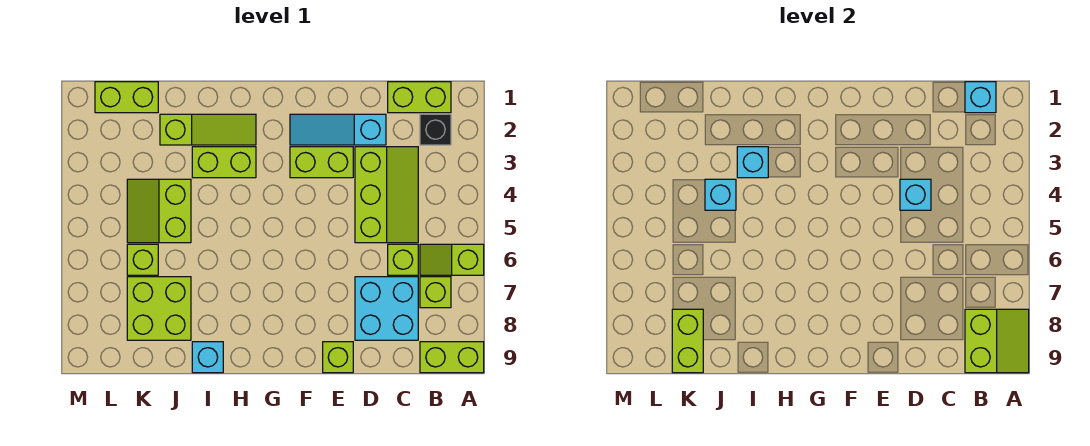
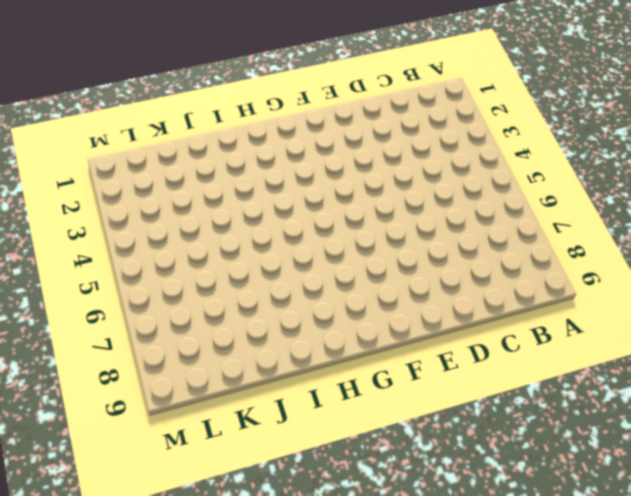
none -> lime slope A6:B6 level 1 top A
none -> lime brick A9:B9 level 1
none -> lime brick B1:C1 level 1

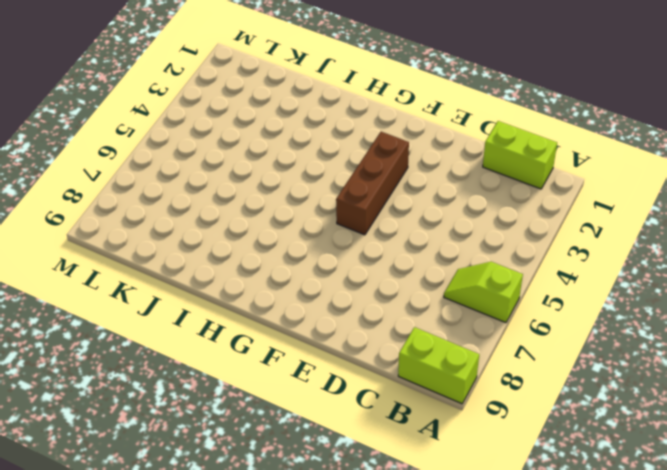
brown brick F3:F5 level 1 -> lime brick E3:F3 level 1
none -> black brick B2 level 1
none -> lime brick B7 level 1
none -> lime slope C3:D5 level 1 top D

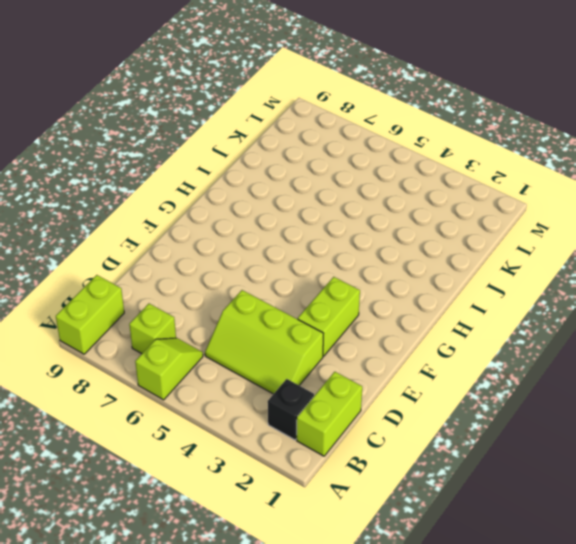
none -> lime brick C6 level 1
none -> cyan brick C7:D8 level 1
none -> cyan slope D2:F2 level 1 top D

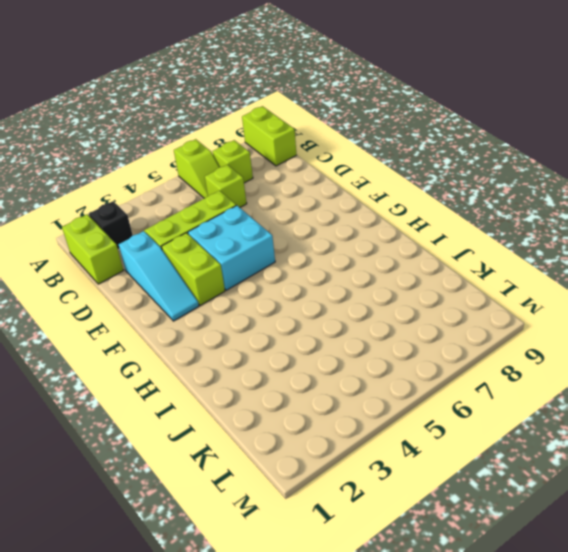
cyan brick E4:F5 level 1 -> cyan brick C7:D8 level 1
none -> lime brick E9 level 1
none -> lime slope H2:J2 level 1 top J
none -> lime brick H3:I3 level 1

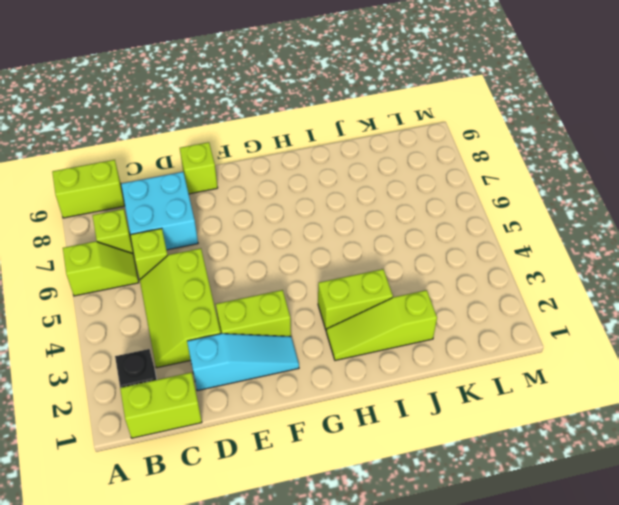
none -> cyan brick I9 level 1
none -> lime slope J4:K5 level 1 top J
none -> lime brick J7:K8 level 1

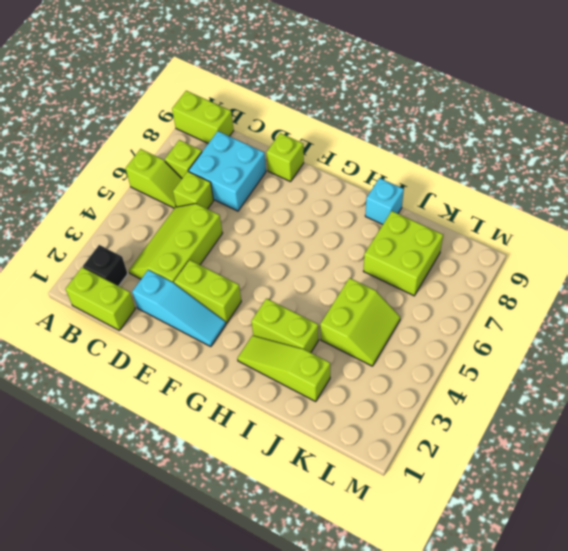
none -> lime brick K1:L1 level 1
none -> lime brick K6 level 1
none -> lime slope A8:B9 level 2 top B

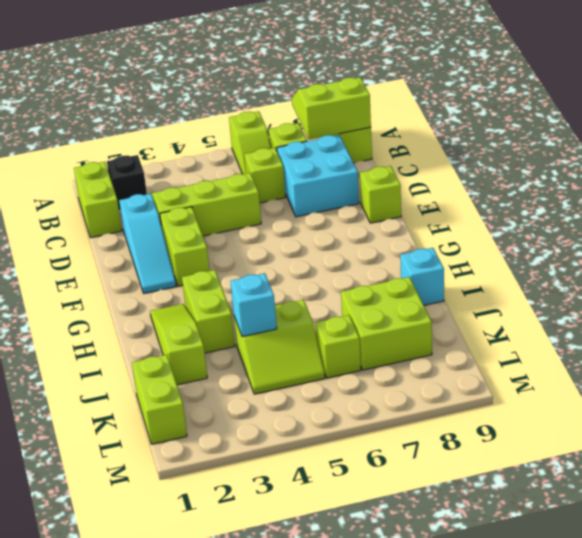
none -> cyan brick B1 level 2
none -> cyan brick D4 level 2
none -> cyan brick I3 level 2

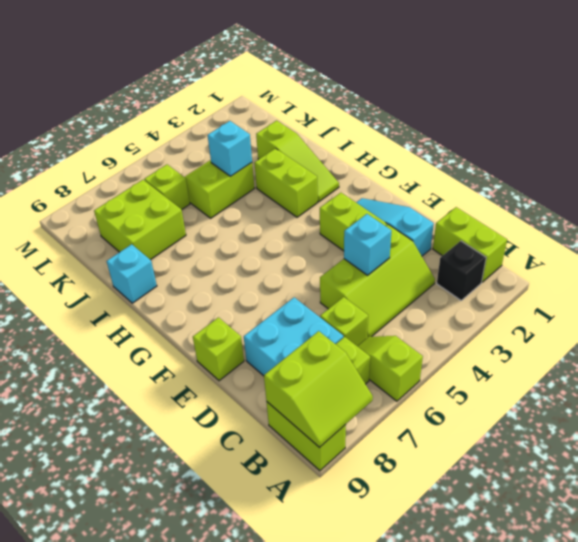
none -> lime brick K1:L1 level 1
none -> cyan brick B1 level 2
none -> cyan brick I3 level 2

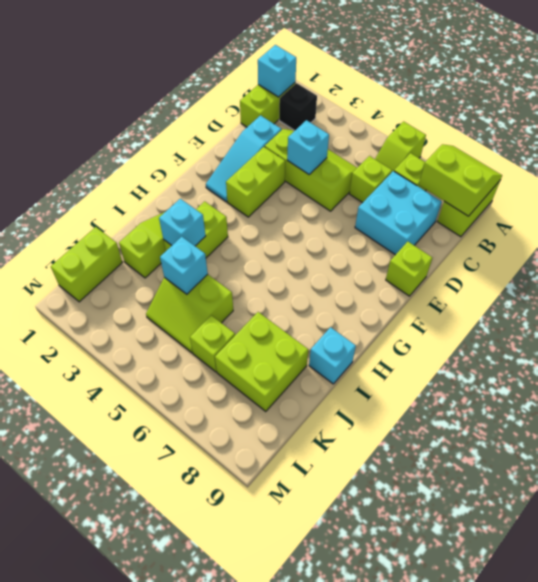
none -> lime brick K8:K9 level 2

